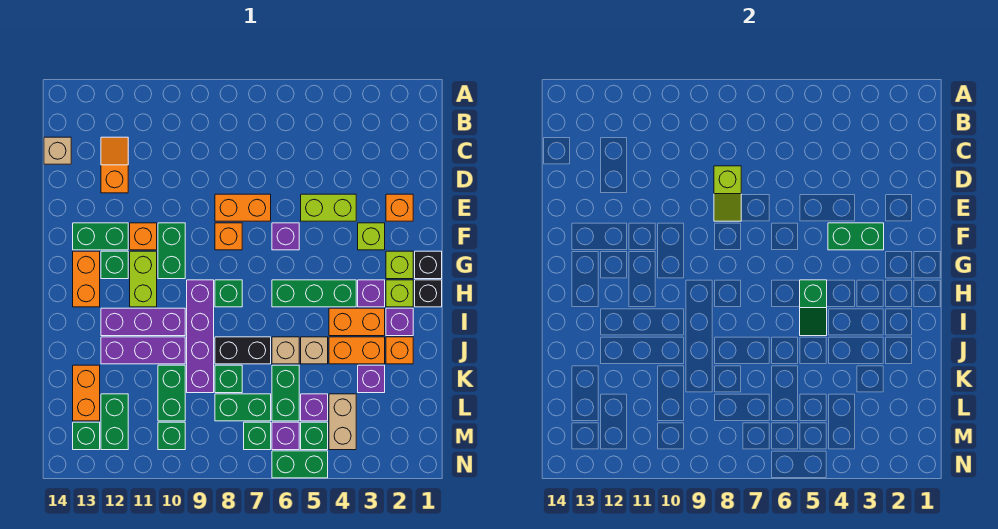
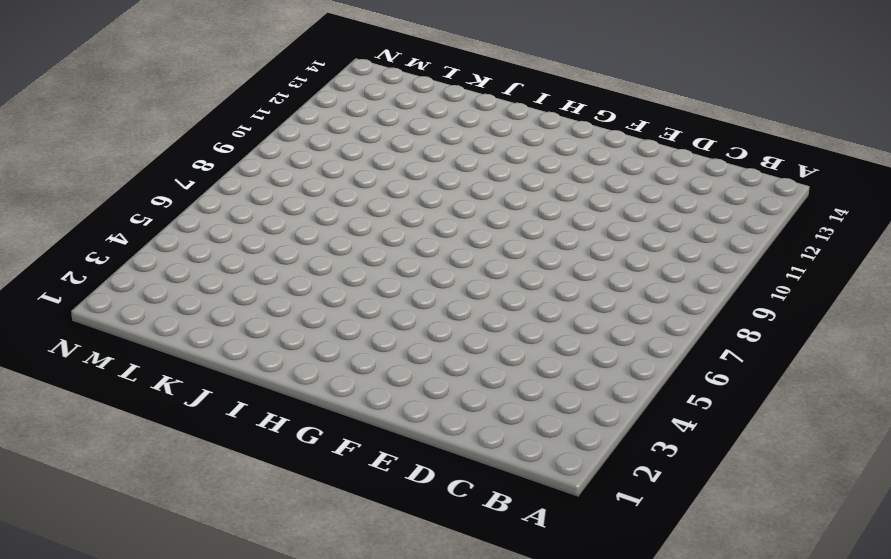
none -> orange slope C12:D12 level 1 top D
none -> tan brick C14 level 1
none -> orange brick E2 level 1
none -> lime brick E4:E5 level 1

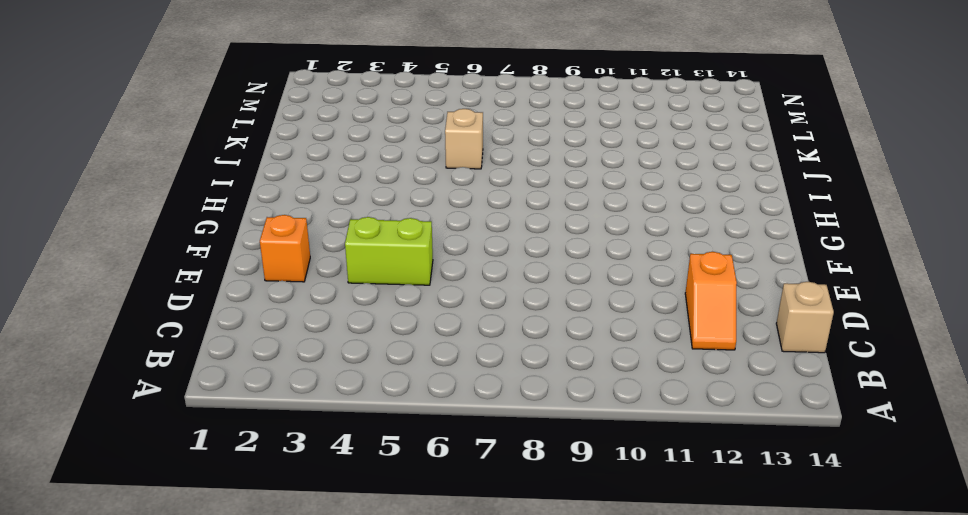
none -> orange brick E7:E8 level 1
none -> lime brick F3 level 1
none -> purple brick F6 level 1
none -> orange brick F8 level 1

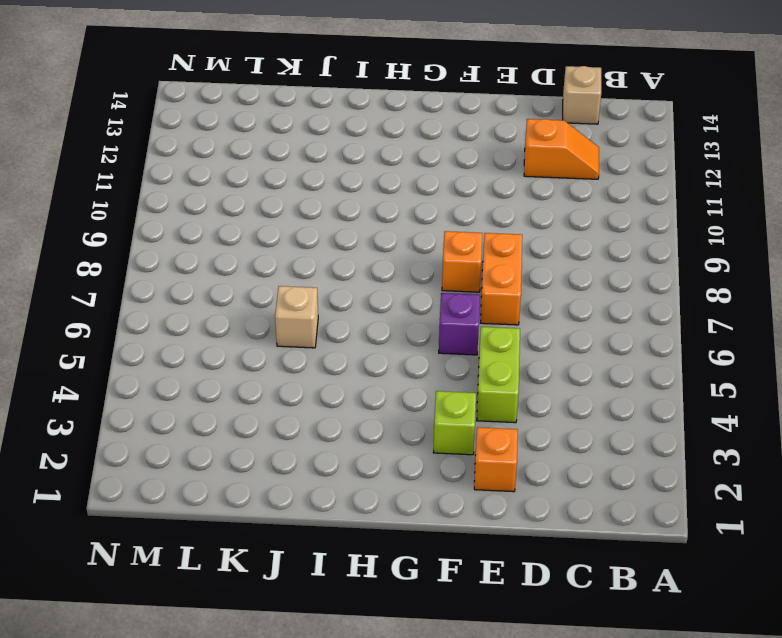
none -> green brick F10:G10 level 1
none -> orange brick F11 level 1
none -> green brick F12:F13 level 1
none -> black brick G1 level 1

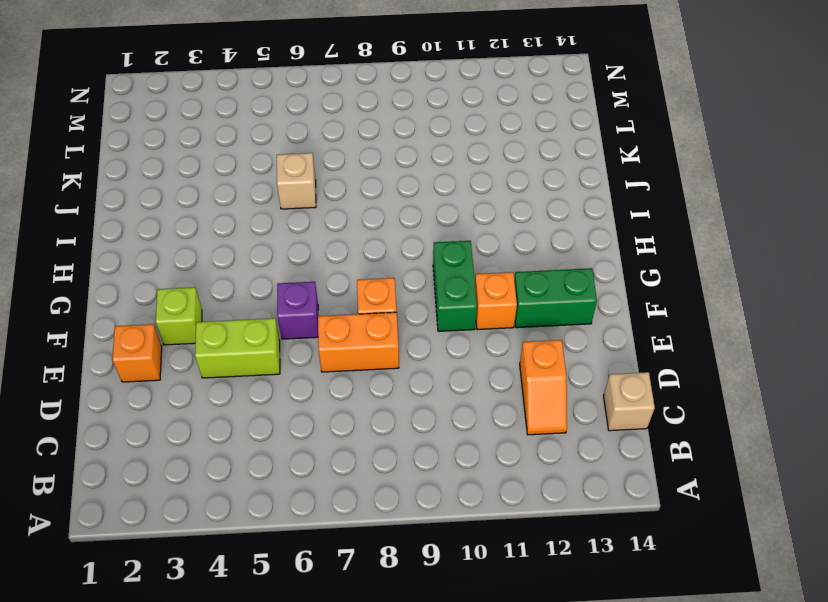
none -> black brick G1 level 1
none -> lime brick G2 level 1
none -> lime brick G11:H11 level 1
none -> green brick G12 level 1

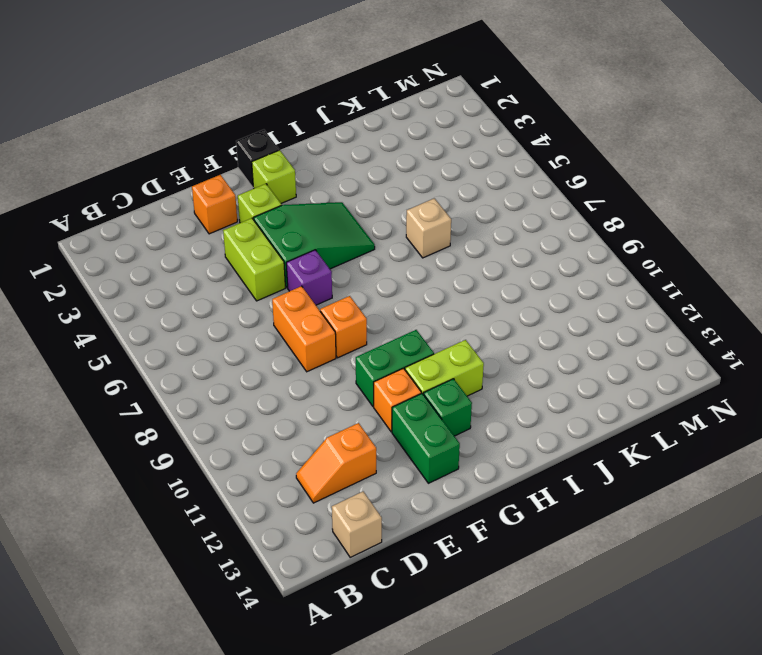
green slope F4:H5 level 1 top F -> green brick H4:H6 level 1
none -> orange brick G13:H13 level 1
none -> black brick H1 level 1
none -> lime brick H2 level 1
none -> purple brick H3 level 1

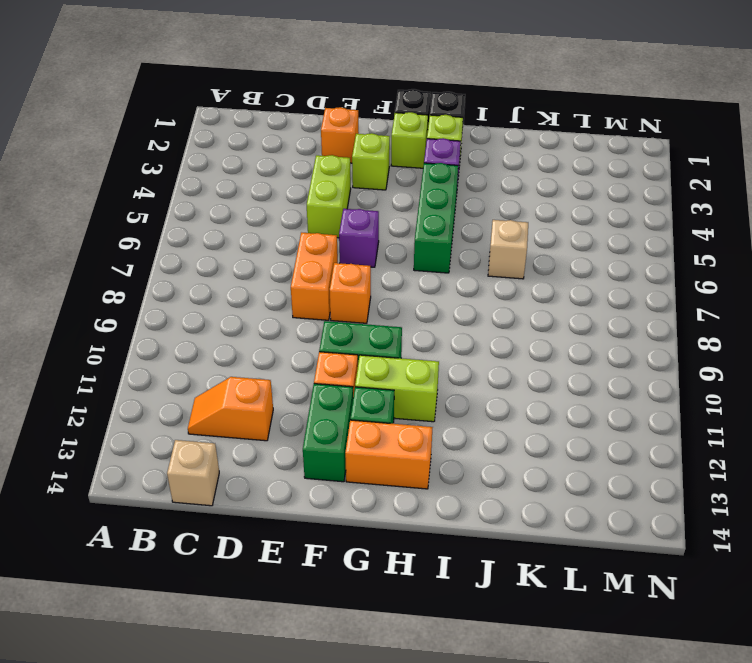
none -> green brick H8 level 1
none -> purple brick H9:K9 level 1
none -> purple brick I2 level 1
none -> orange brick I3:I4 level 1

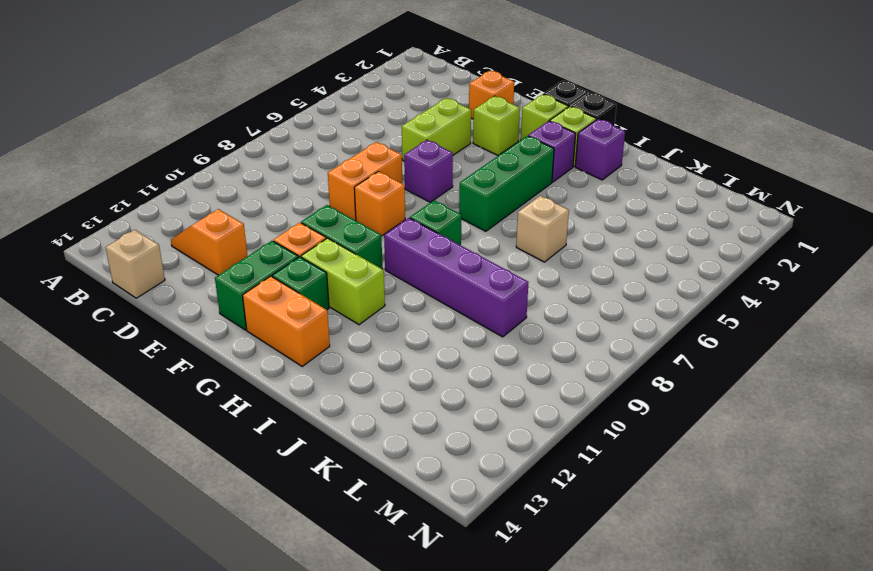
none -> orange brick I3:I4 level 1
none -> purple brick I10:I12 level 1
none -> orange brick J2 level 1
none -> orange brick J3:J4 level 1

